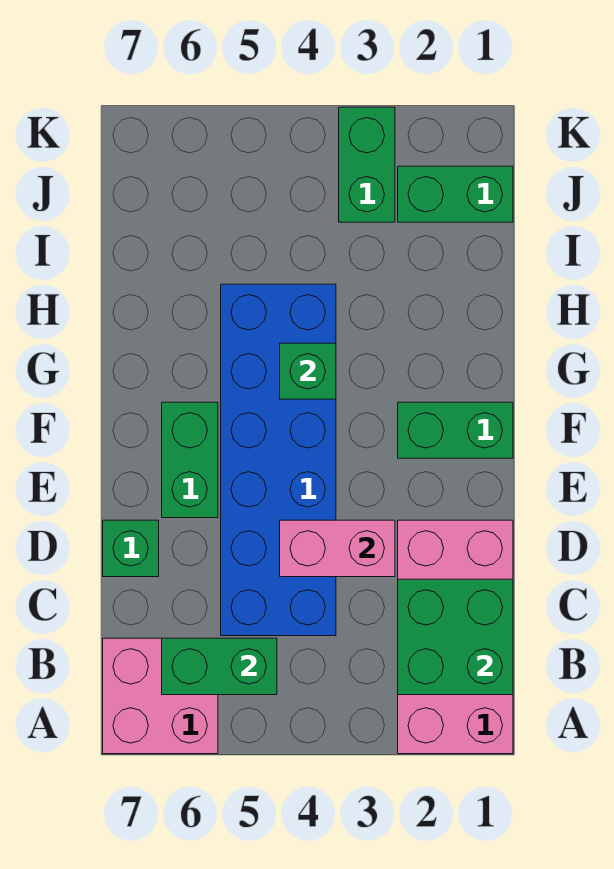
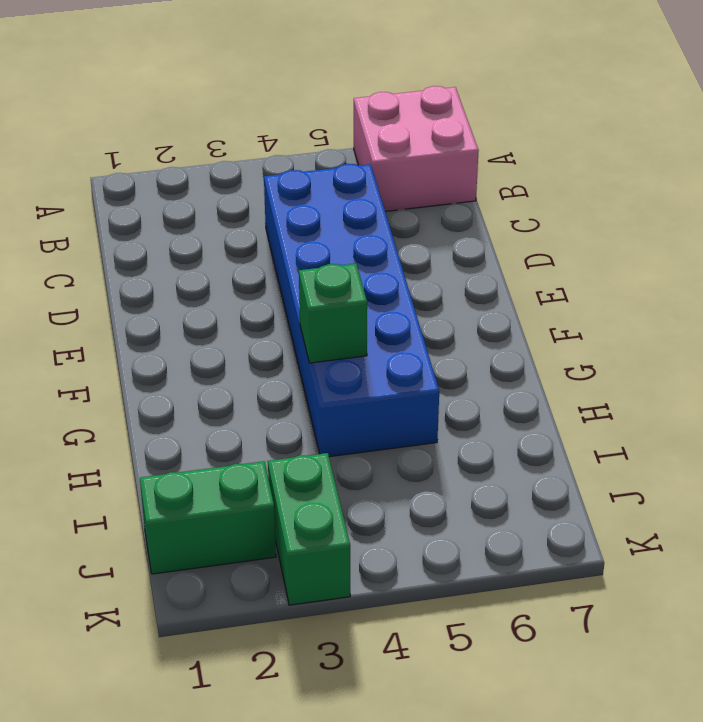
none -> pink brick A1:D2 level 1
none -> green brick D7 level 1
none -> green brick E6:F6 level 1

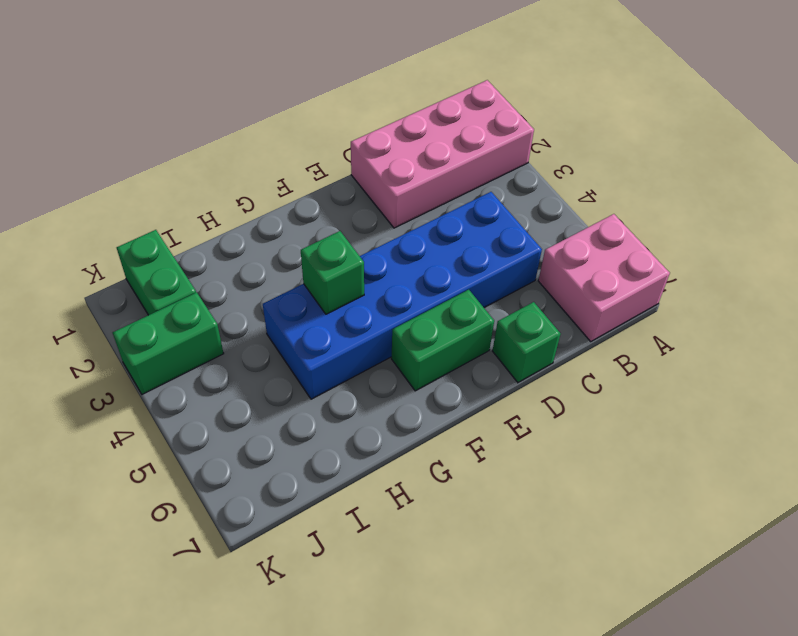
none -> green brick F1:F2 level 1
none -> green brick B1:C2 level 2
none -> green brick B5:B6 level 2

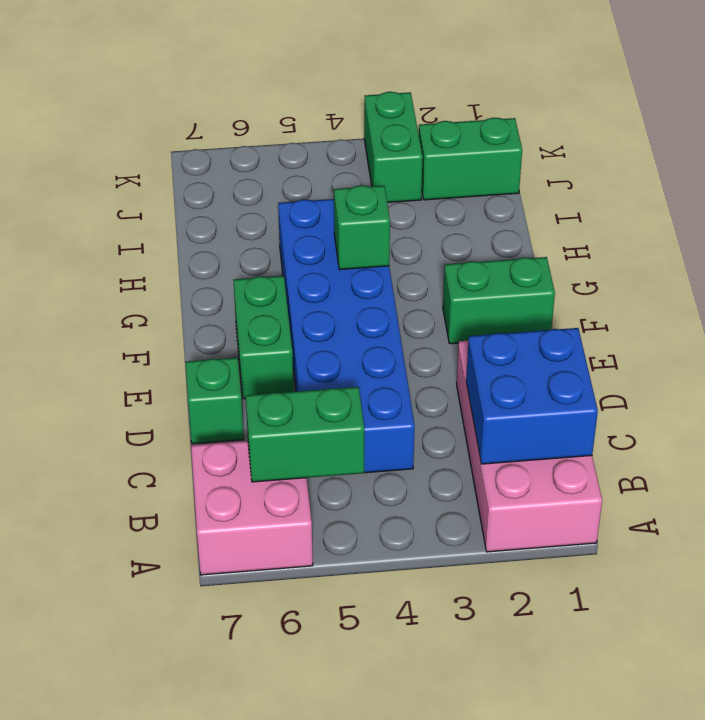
blue brick B1:C2 level 2 -> green brick B1:C2 level 2
none -> pink brick D3:D4 level 2

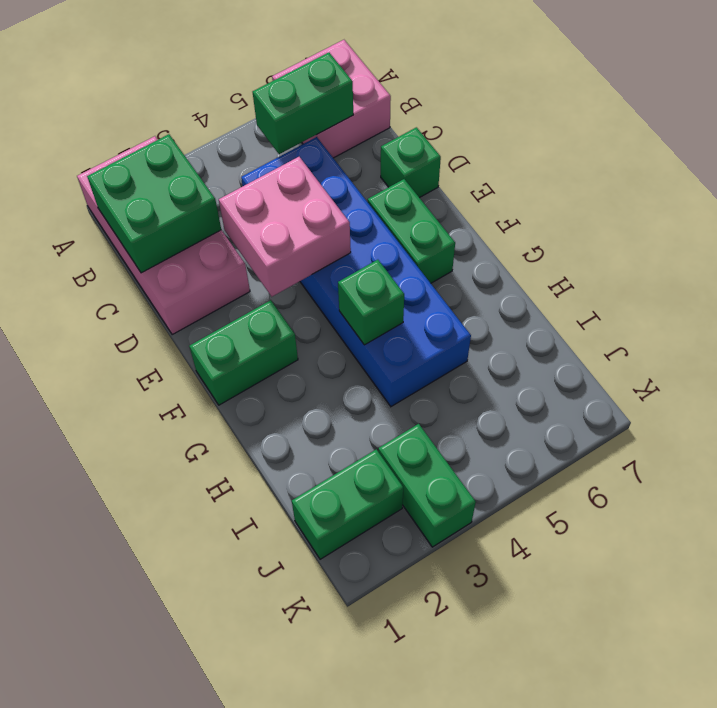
pink brick D3:E4 level 2 -> pink brick D3:D4 level 2

